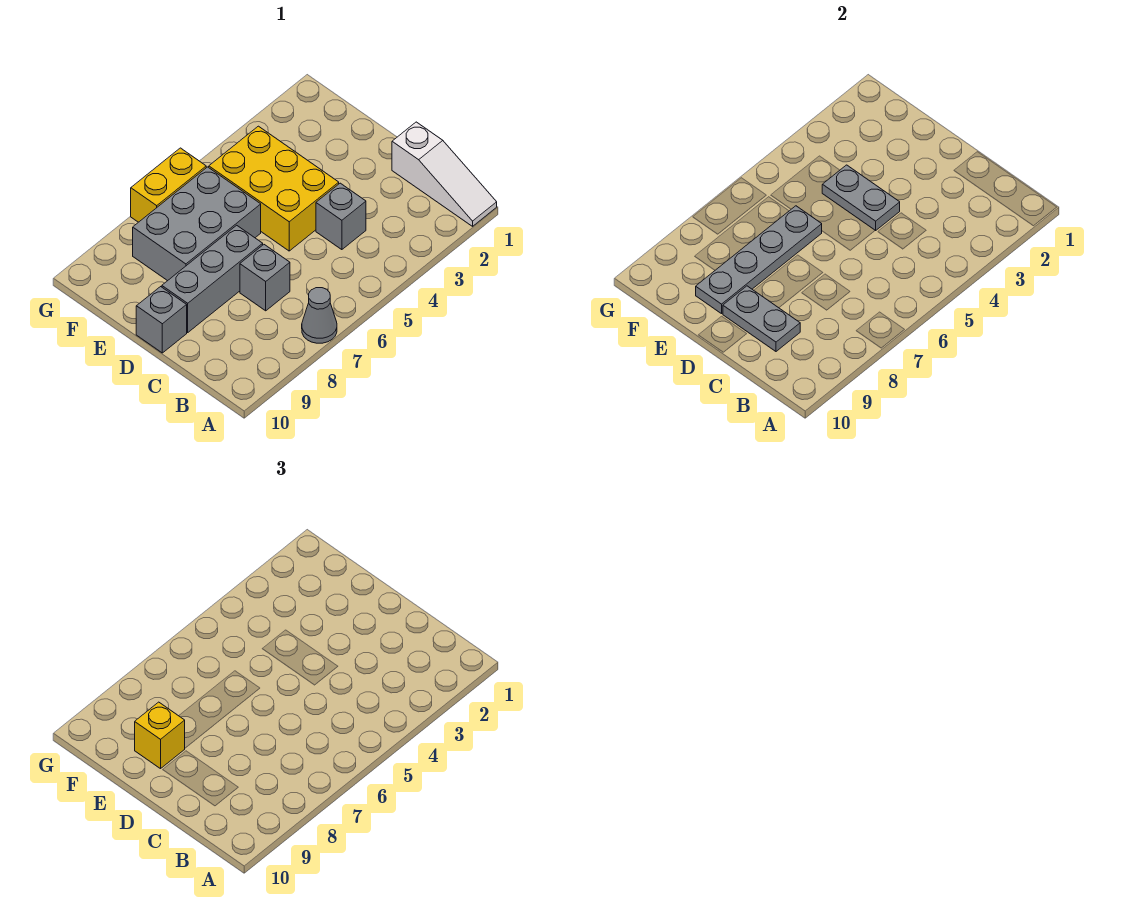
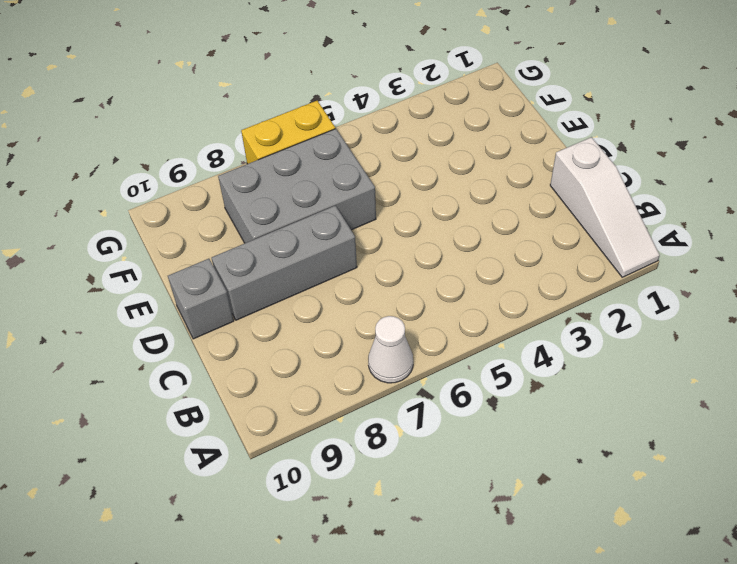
white cone A7 level 1 -> grey cone A7 level 1
none -> grey brick C4 level 1
none -> grey brick C7 level 1
none -> yellow brick D4:F5 level 1

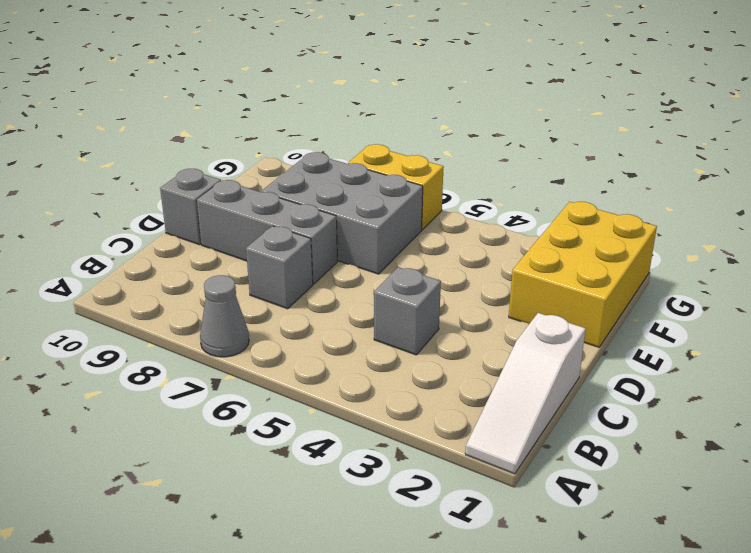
yellow brick E1:G2 level 1 -> yellow brick D4:F5 level 1
none -> grey plate C9:D9 level 2
none -> grey plate D4:E4 level 2
none -> grey plate E6:E9 level 2

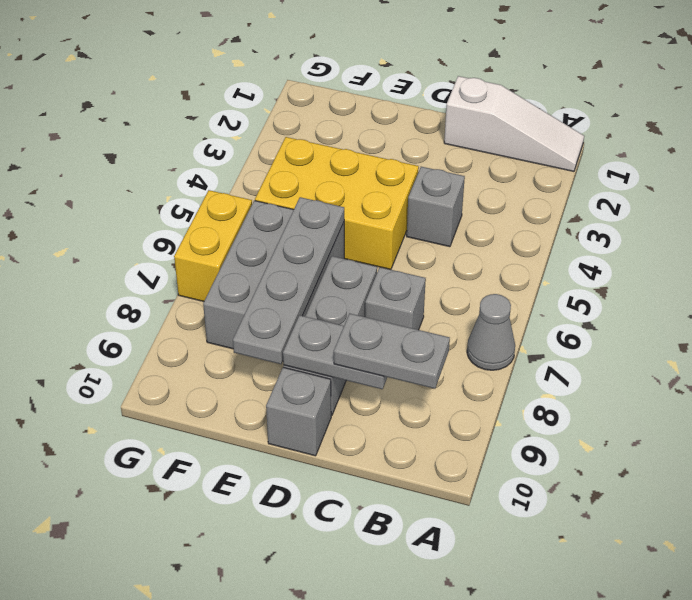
grey plate B9:C9 level 3 -> grey plate D4:E4 level 2
none -> yellow brick E9 level 3

